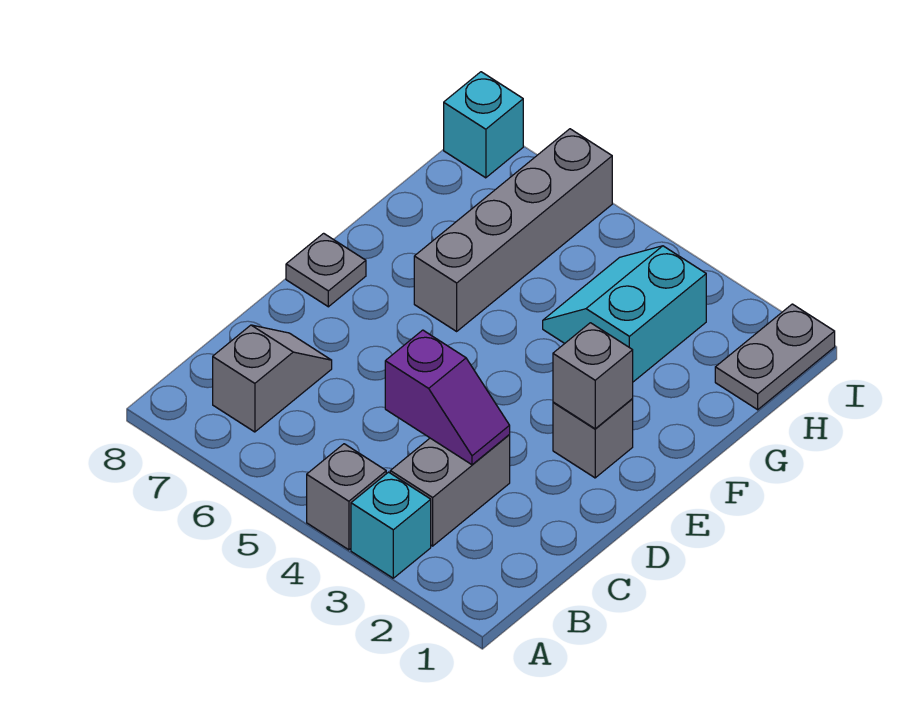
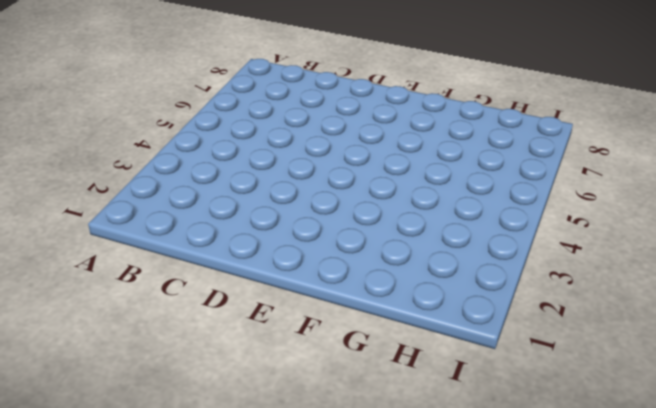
none -> cyan brick A3 level 1
none -> grey brick A4 level 1
none -> grey brick B3:C3 level 1

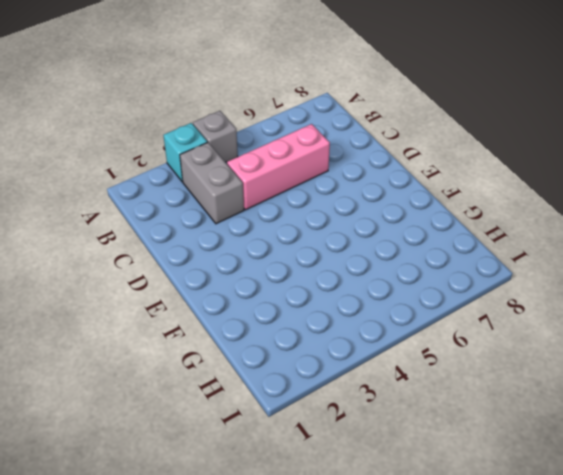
pink brick C4:C6 level 1 -> none
none -> grey slope B7:C7 level 1 top B
none -> grey brick E2 level 1
none -> grey plate E8 level 1

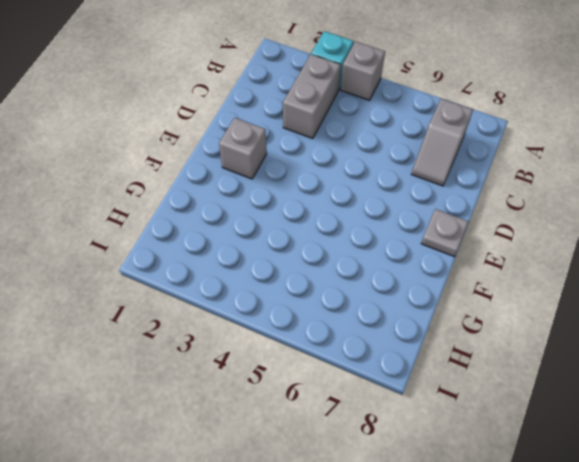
none -> grey brick F6:I6 level 1
none -> cyan slope G3:H4 level 1 top 3
none -> grey plate H1:I1 level 1

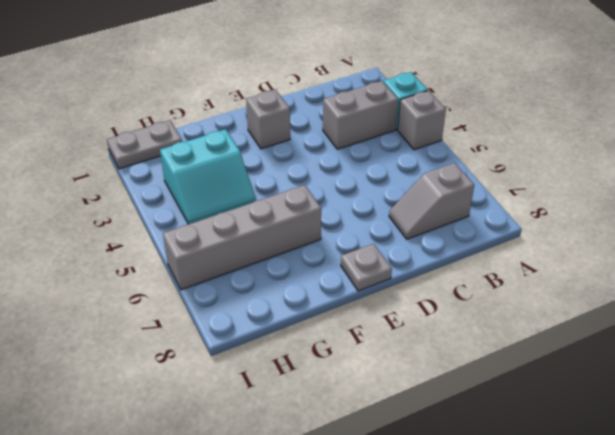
none -> cyan brick I8 level 1
none -> purple slope C3:C4 level 2 top 4
none -> grey brick E2 level 2

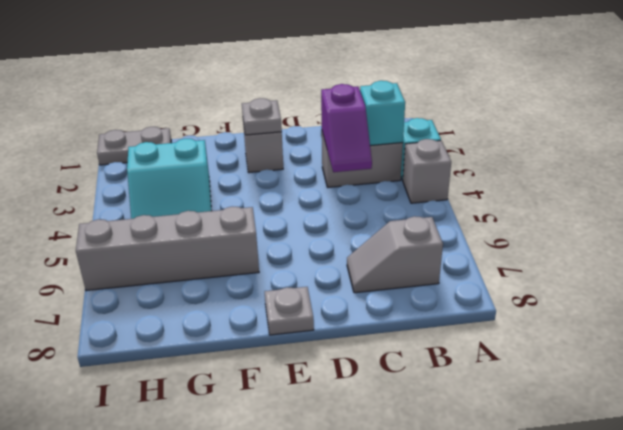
cyan brick B3 level 2 -> cyan brick I8 level 1
purple slope C3:C4 level 2 top 3 -> purple slope C3:C4 level 2 top 4
grey plate E2 level 2 -> grey brick E2 level 2

